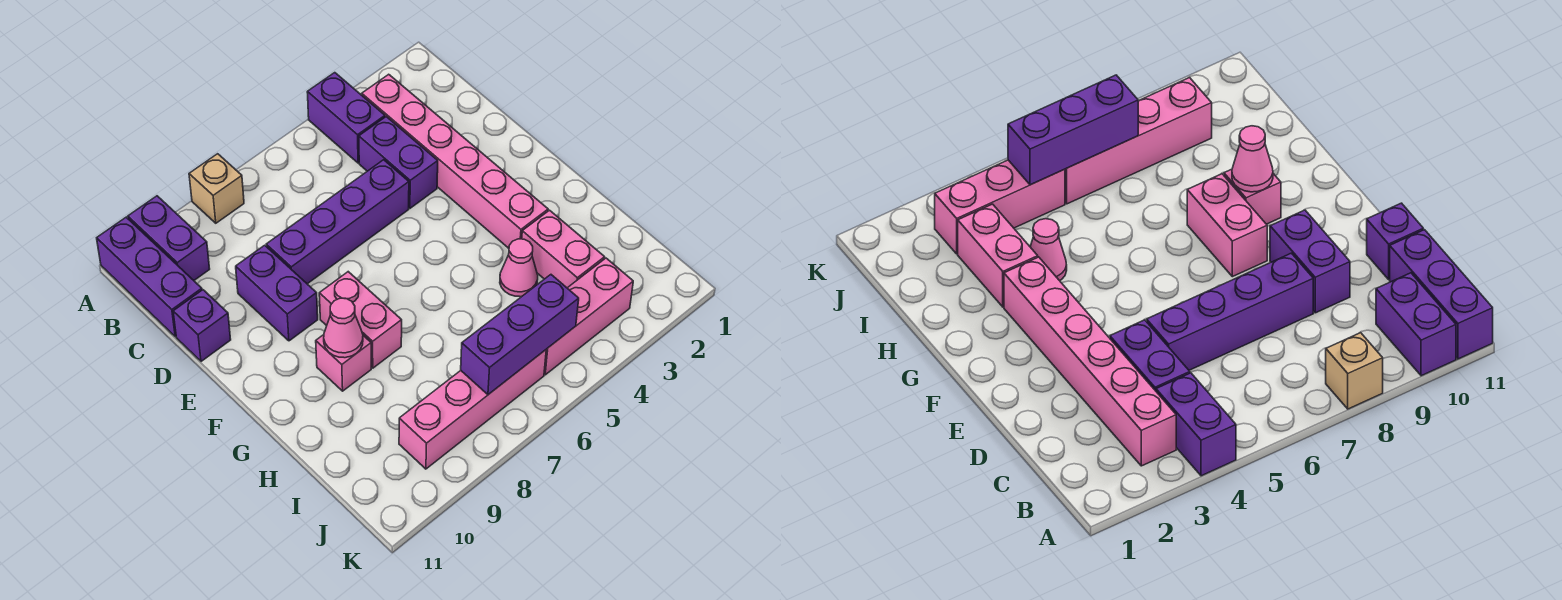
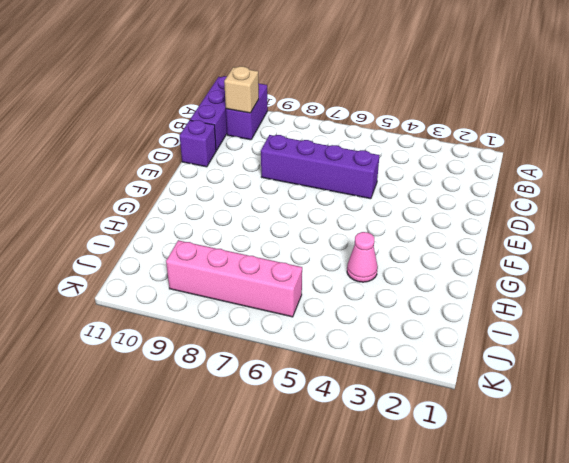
tan brick B10 level 2 -> tan brick A8 level 1
none -> purple brick A4:B4 level 1
none -> pink brick B3:G3 level 1
none -> purple brick C4:D4 level 1

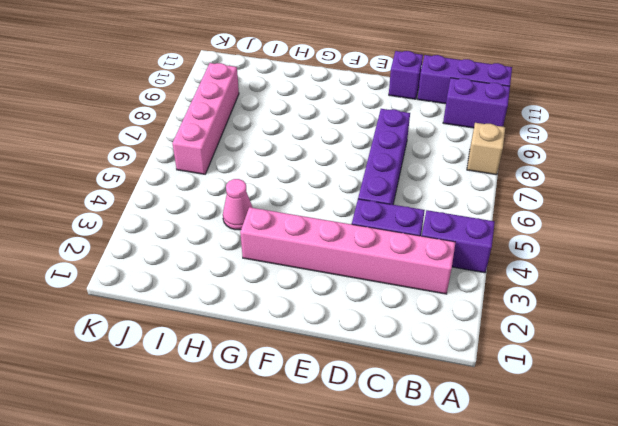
none -> purple brick D9:E9 level 1
none -> pink brick F8:G8 level 1
none -> pink brick G9 level 1

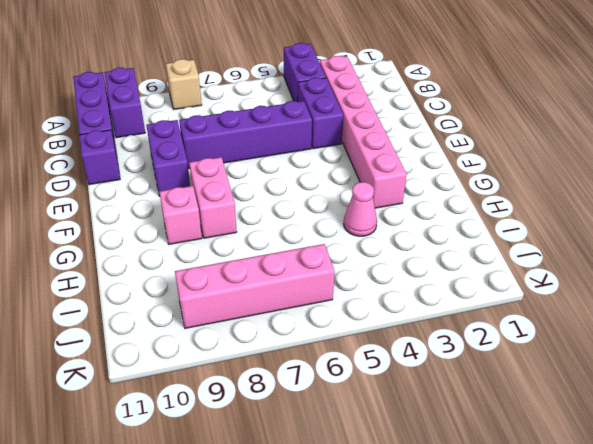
none -> pink brick H3:I3 level 1
none -> pink brick J3:J5 level 1
none -> pink cone G9 level 2

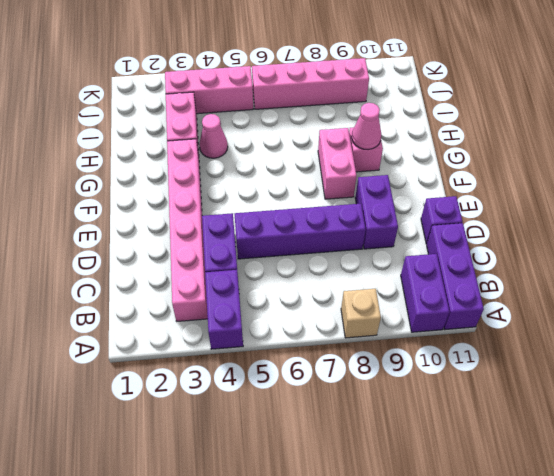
none -> purple brick J5:J7 level 2

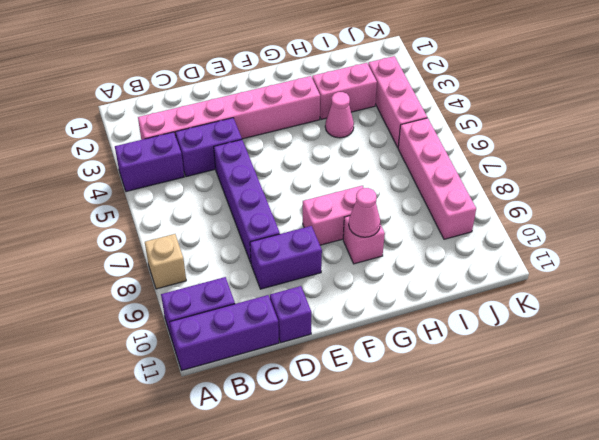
none -> purple brick J5:J7 level 2

